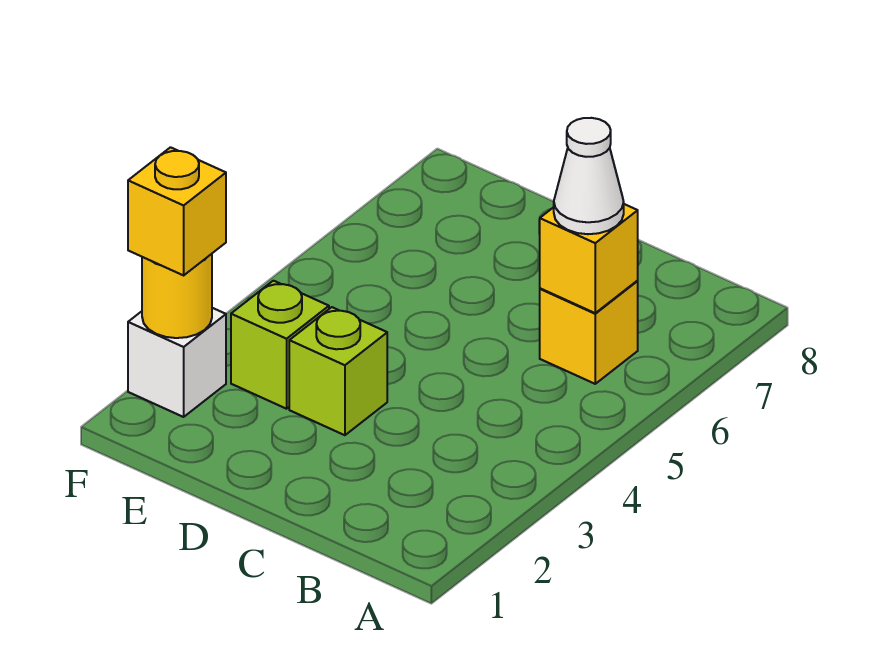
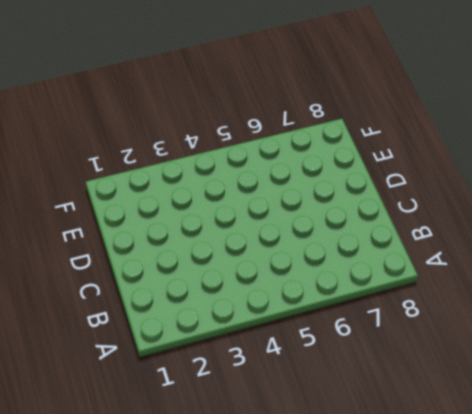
none -> yellow brick B6 level 1
none -> lime brick D3 level 1

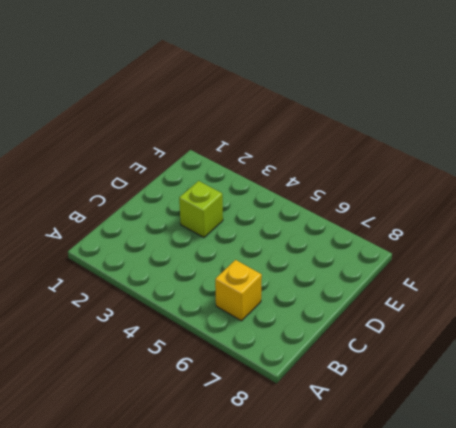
none -> lime brick E3 level 1
none -> white brick F2 level 1

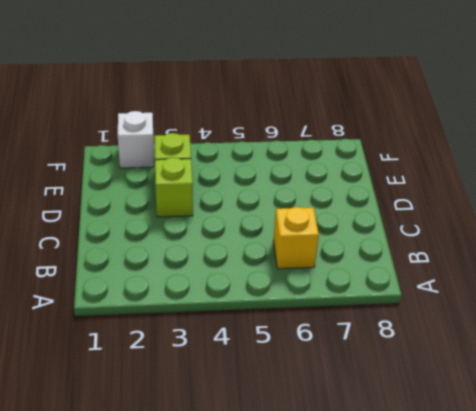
none -> yellow brick B6 level 2
none -> yellow round brick F2 level 2

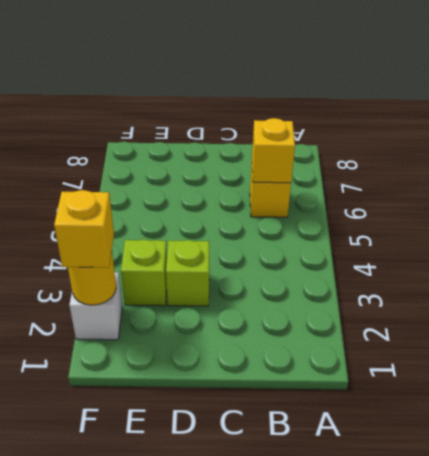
none -> white cone B6 level 3

